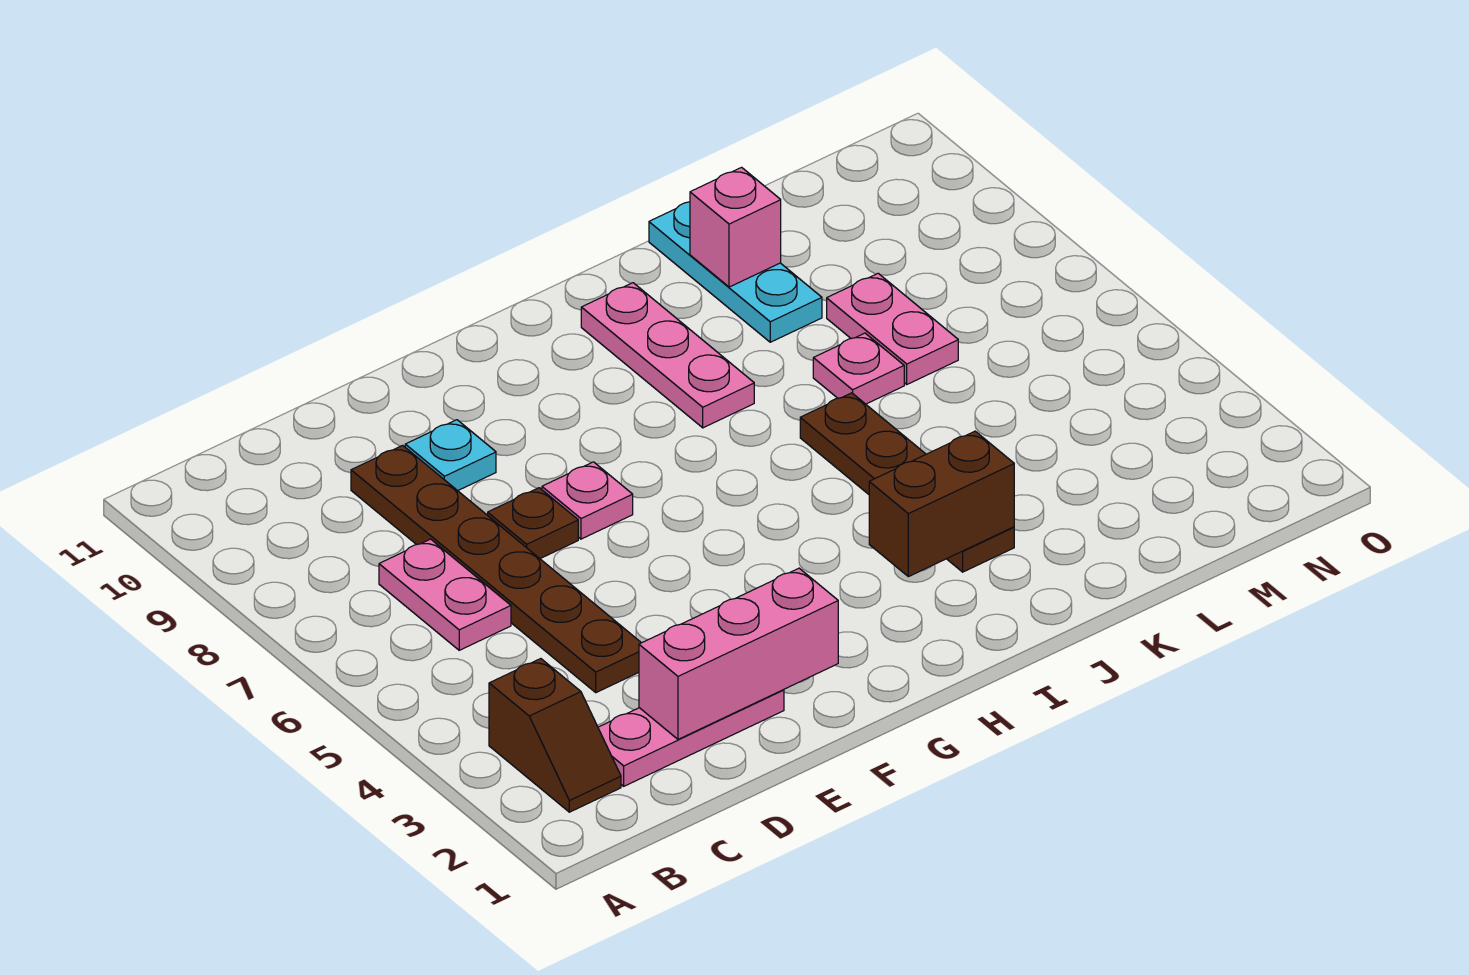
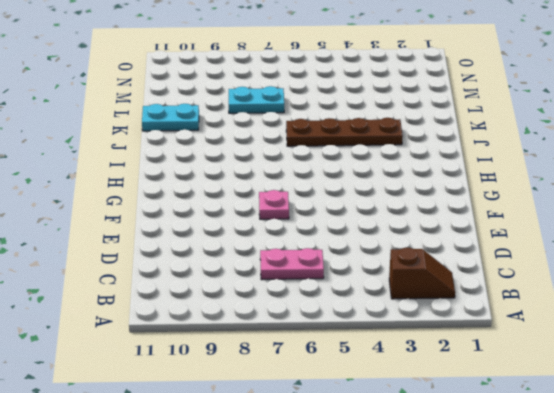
cyan plate K10:K11 level 1 -> cyan plate K9:K11 level 1
cyan plate L7:L8 level 1 -> pink plate L7:L8 level 1
none -> pink plate C2:E2 level 1
none -> brown plate D4:D9 level 1
none -> brown plate E7 level 1

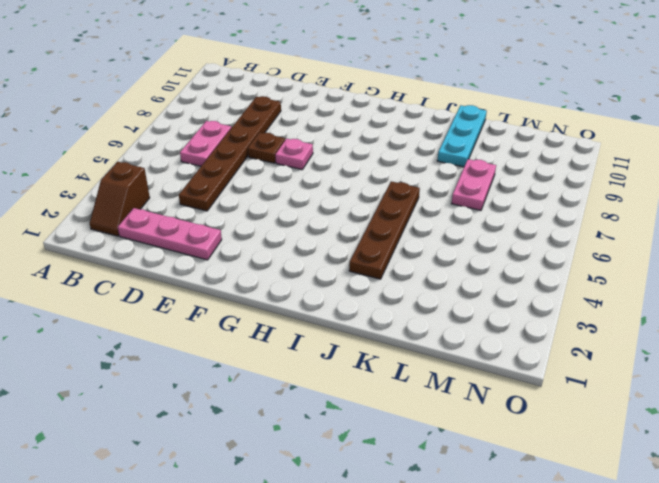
none -> cyan plate E9 level 1
none -> pink plate I8:I10 level 1
none -> pink plate K7 level 1

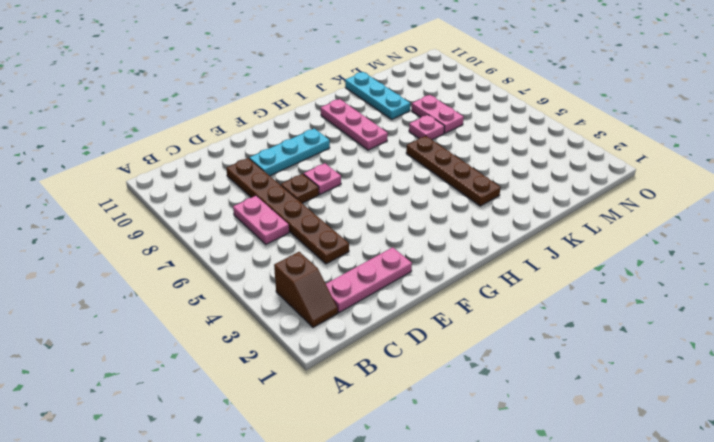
cyan plate E9:G9 level 1 -> cyan plate E9 level 1
none -> pink brick D2:F2 level 2
none -> brown brick I3:J3 level 2
none -> pink brick K10 level 2

